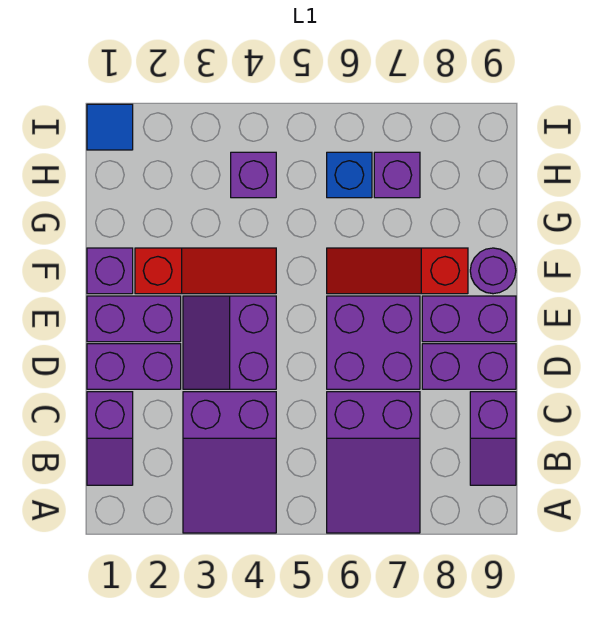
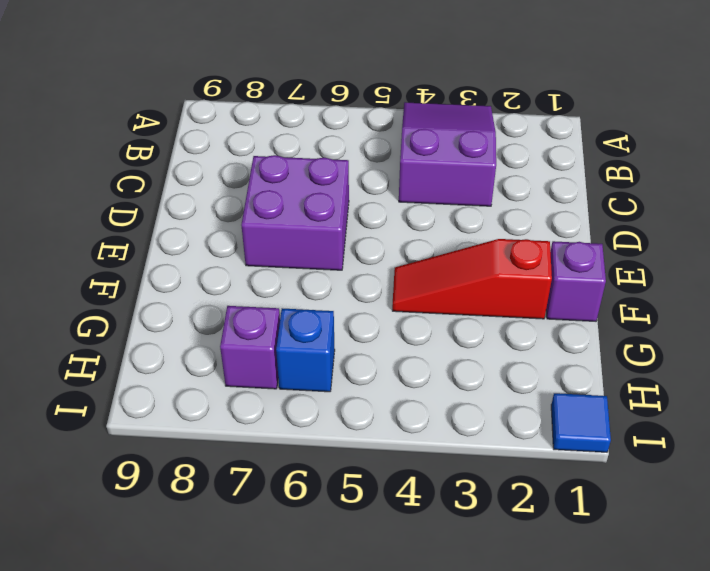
none -> purple slope A6:C7 level 1 top C
none -> purple slope B1:C1 level 1 top C
none -> purple slope B9:C9 level 1 top C

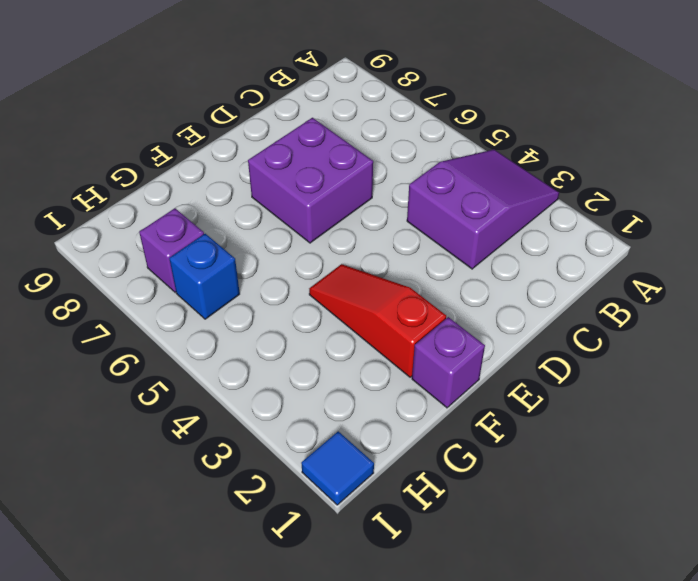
none -> purple slope A6:C7 level 1 top C
none -> purple slope B1:C1 level 1 top C
none -> purple slope B9:C9 level 1 top C

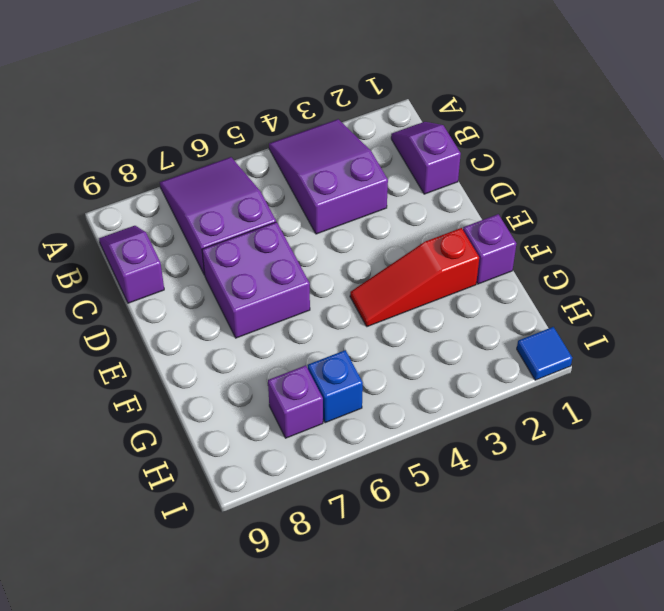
none -> purple brick D1:D2 level 1
none -> purple slope D3:E4 level 1 top 4
none -> purple brick D8:D9 level 1

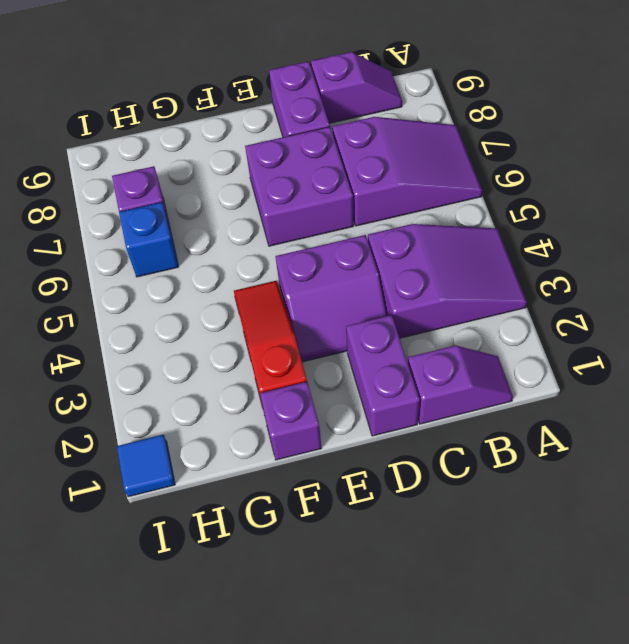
none -> purple brick E1:E2 level 1
none -> purple brick E8:E9 level 1
none -> red slope F6:F8 level 1 top 8

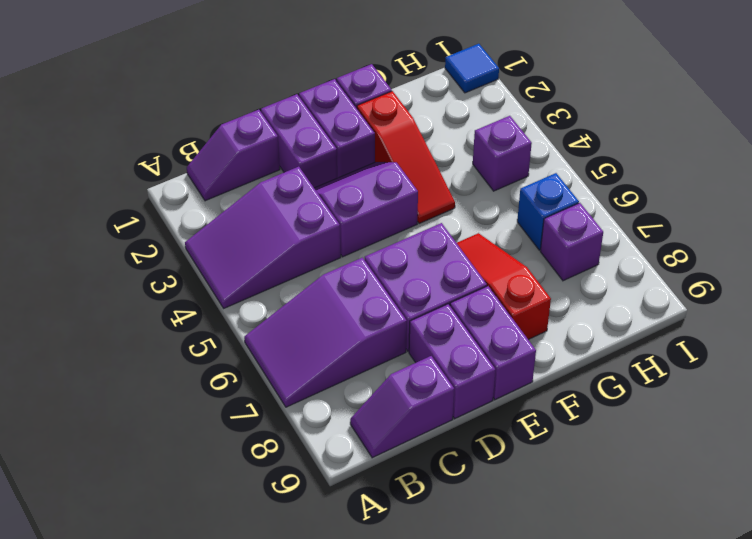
none -> purple round brick F9 level 1

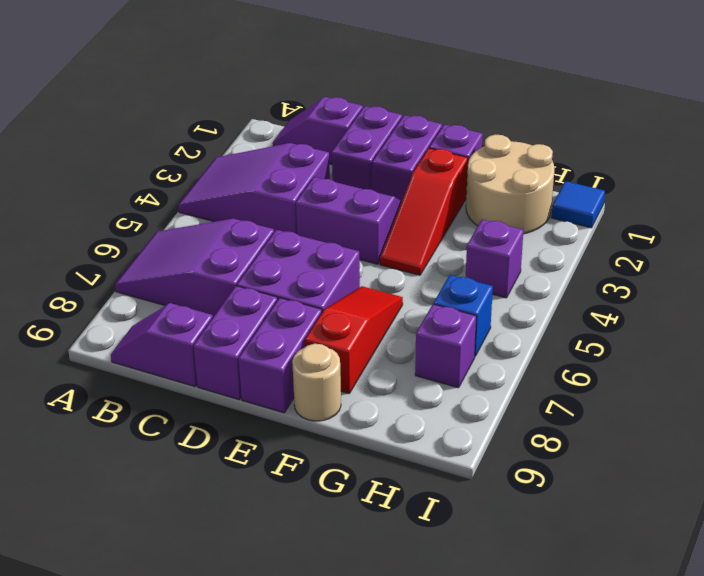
tan round brick F9 level 1 -> purple round brick F9 level 1
tan round brick G1:H2 level 1 -> none

